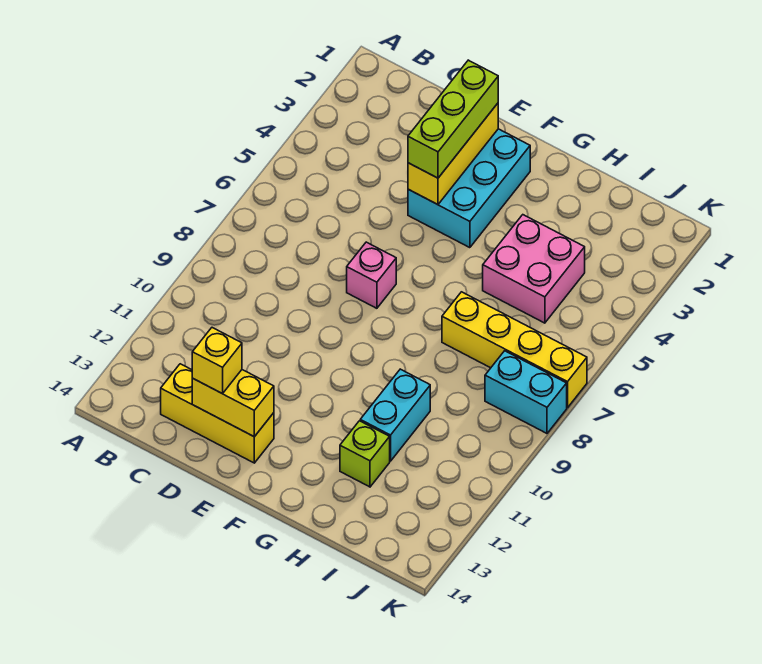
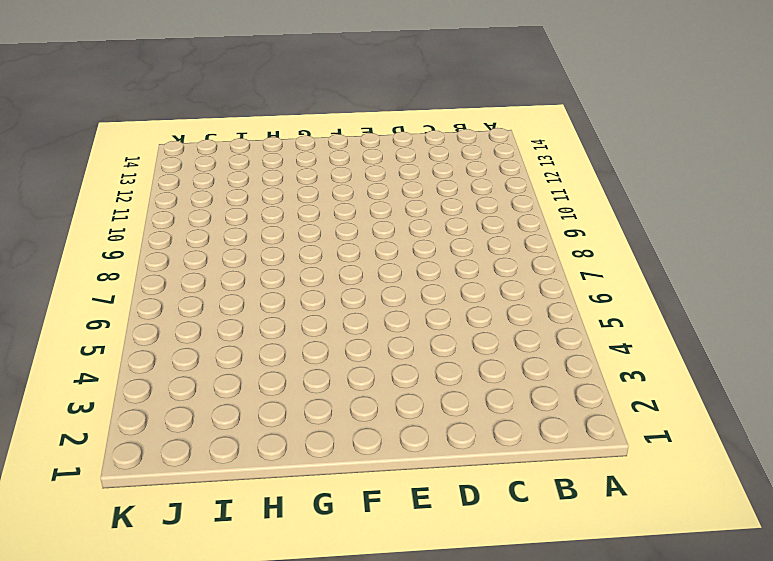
none -> yellow brick C13:E13 level 1
none -> cyan brick E2:F4 level 1
none -> pink brick E7 level 1

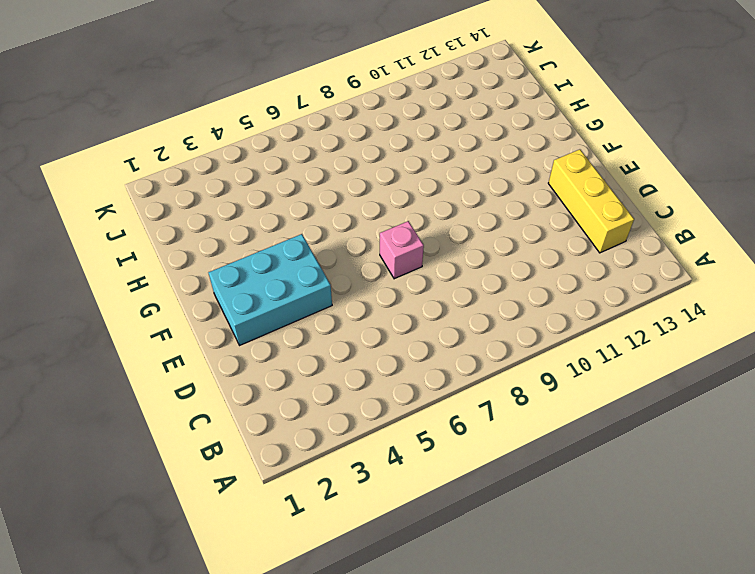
none -> pink brick H4:I5 level 1
none -> yellow brick H7:K7 level 1
none -> cyan brick H10:H11 level 1

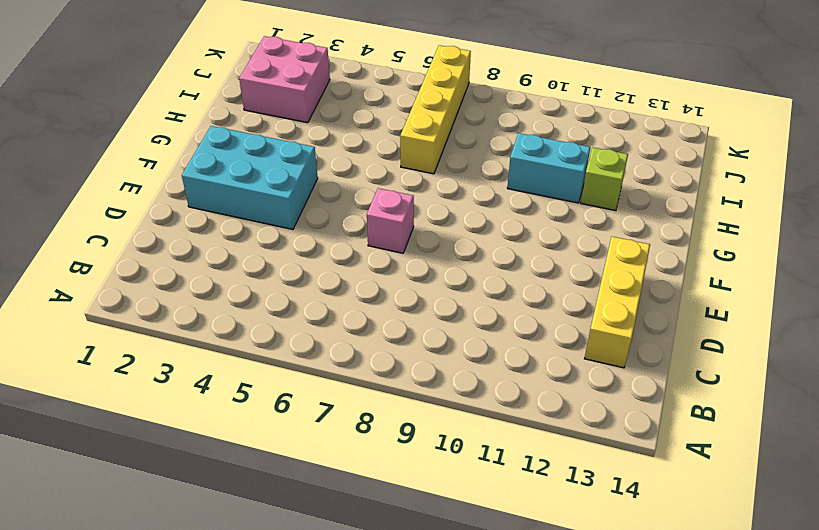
pink brick I2:J3 level 1 -> pink brick H4:I5 level 1
none -> cyan brick J8:K8 level 1
none -> yellow brick D13:E13 level 2
none -> yellow brick E2:E4 level 2

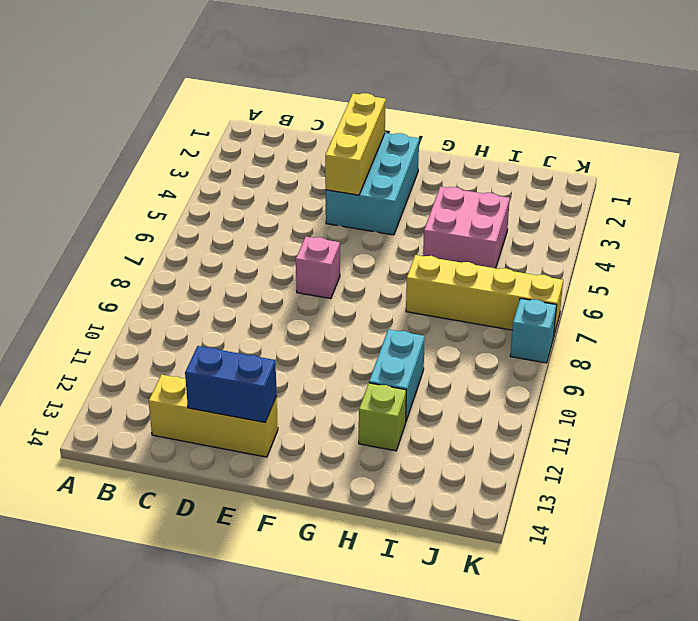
blue brick D13:E13 level 2 -> yellow brick D13:E13 level 2
cyan brick K8 level 1 -> cyan brick J8:K8 level 1
none -> yellow brick D13 level 3
none -> lime brick E2:E4 level 3

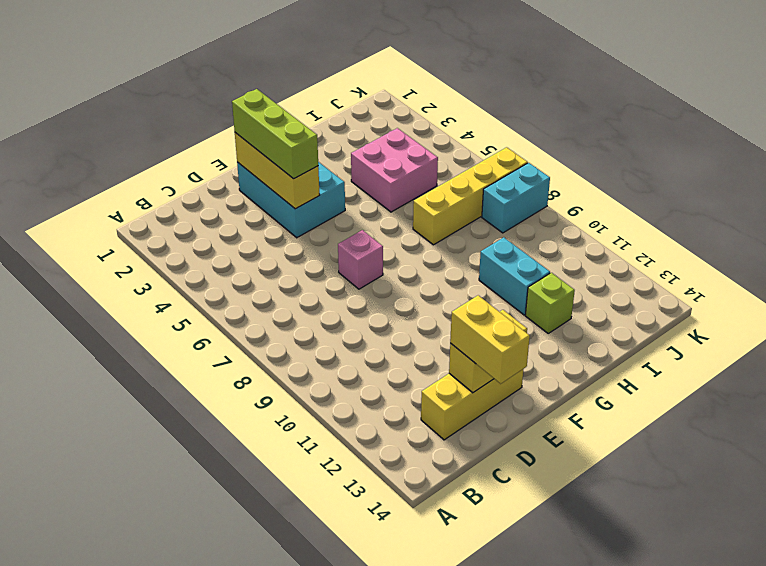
yellow brick D13:D14 level 3 -> yellow brick D13 level 3

